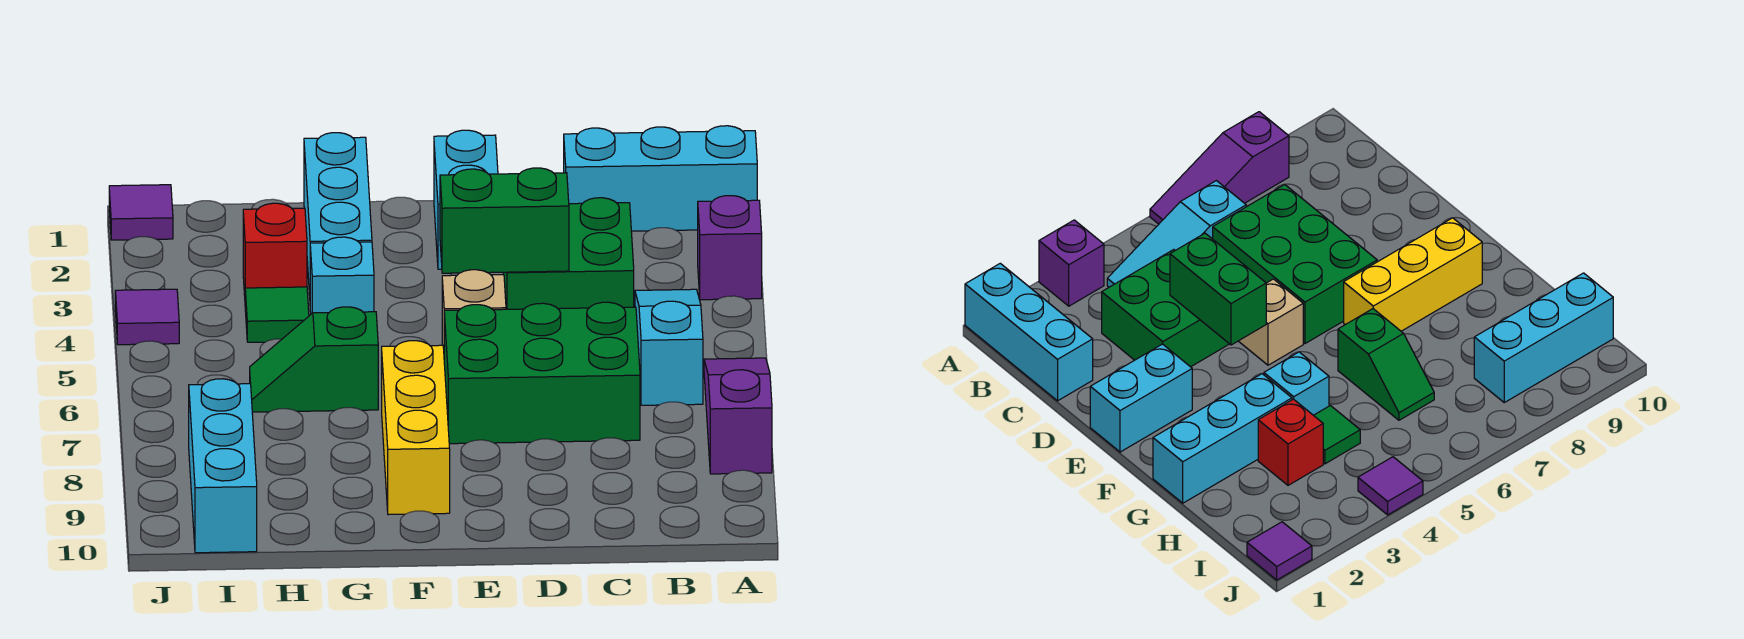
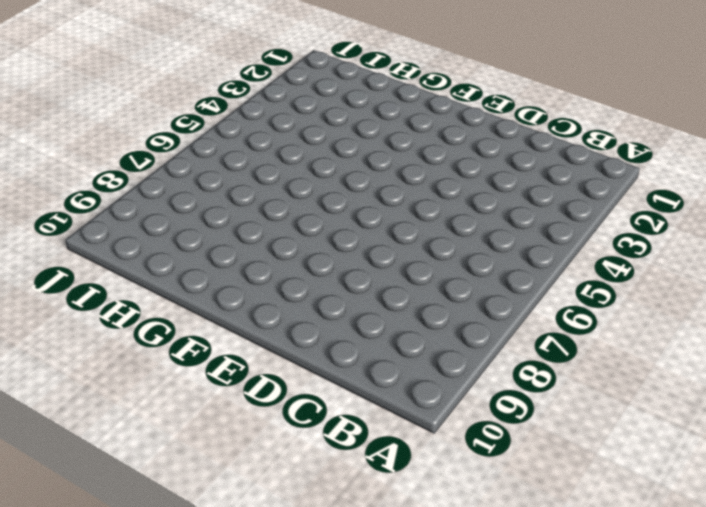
none -> cyan brick A1:C1 level 1
none -> purple brick A3 level 1
none -> purple slope A6:A8 level 1 top 8

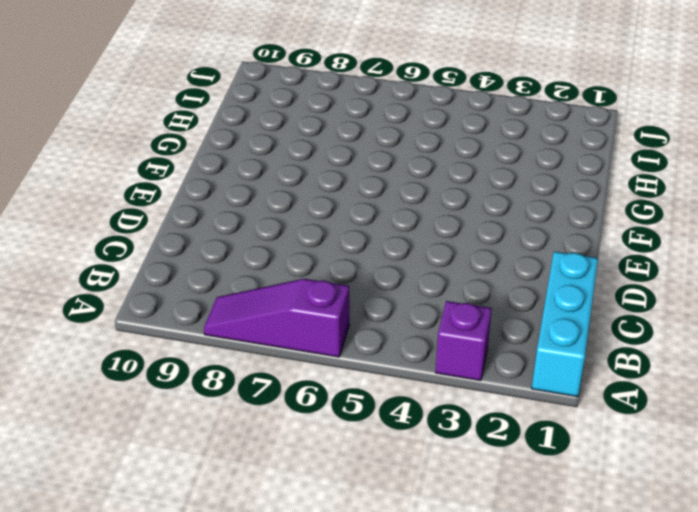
purple slope A6:A8 level 1 top 6 -> purple slope A6:A8 level 1 top 8
none -> cyan slope B4:B6 level 1 top 6
none -> green brick C3:D4 level 1
none -> green brick C6:E7 level 1

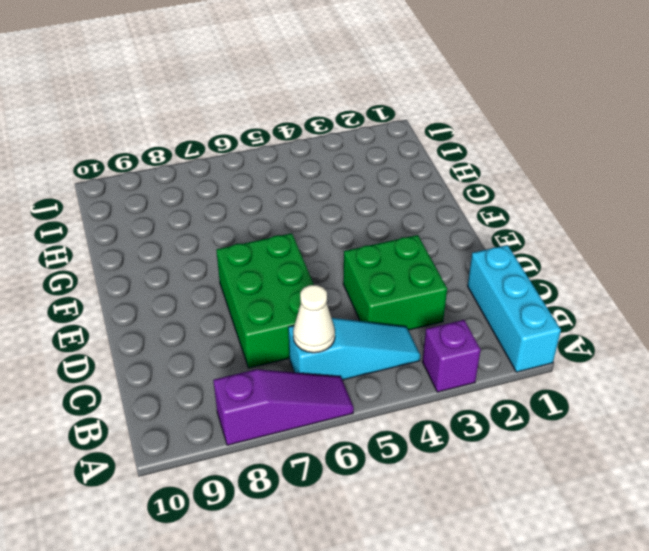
white cone B6 level 2 -> none
none -> cyan brick E1:E2 level 1
none -> tan brick E5 level 1
none -> yellow brick F7:F9 level 1

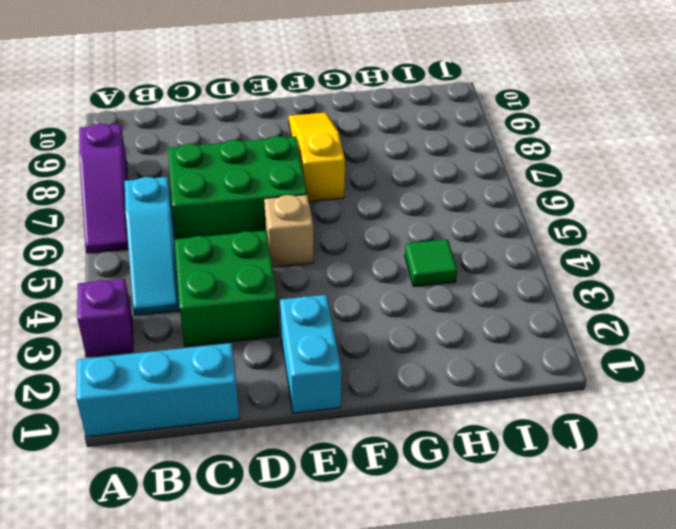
yellow slope F7:F9 level 1 top 7 -> yellow brick F7:F9 level 1
none -> cyan brick G1:G3 level 1
none -> cyan brick G4 level 1
none -> green slope G6:H6 level 1 top G

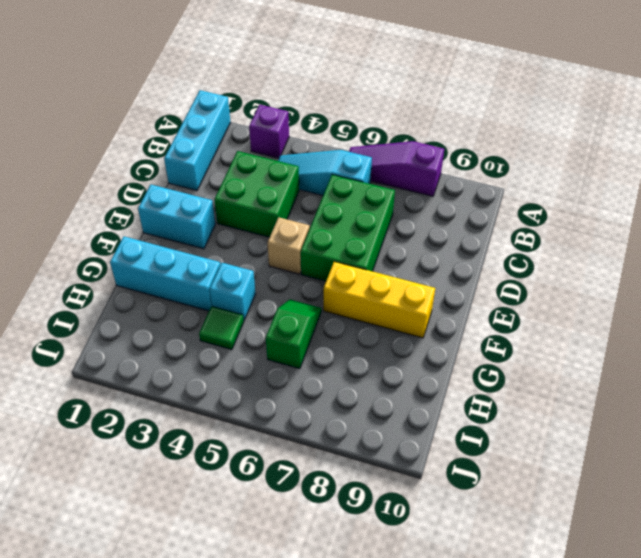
green slope G6:H6 level 1 top H -> green slope G6:H6 level 1 top G
none -> red brick H3 level 1
none -> cyan brick I8:I10 level 1
none -> purple tile J1 level 1

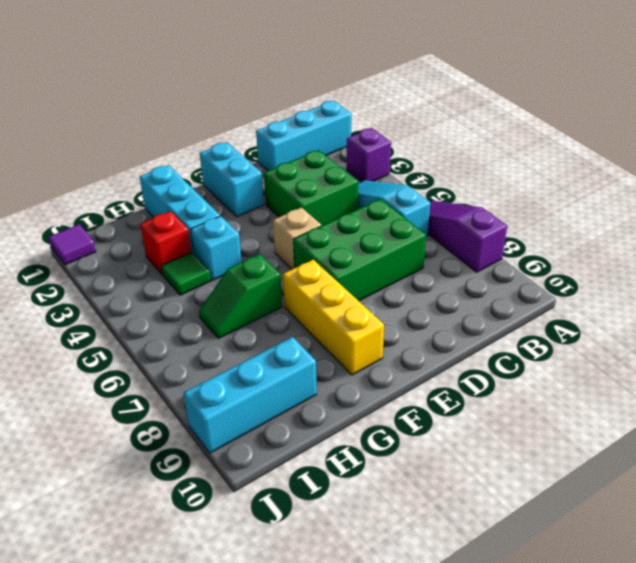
cyan brick H9:J9 level 1 -> cyan brick I8:I10 level 1
none -> purple tile J4 level 1
none -> green brick D4:E4 level 2

